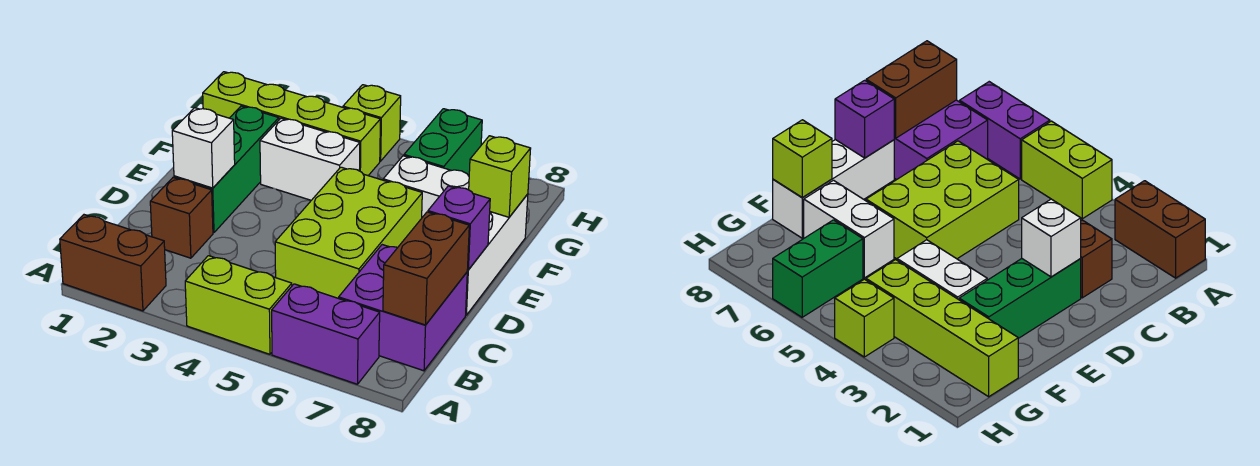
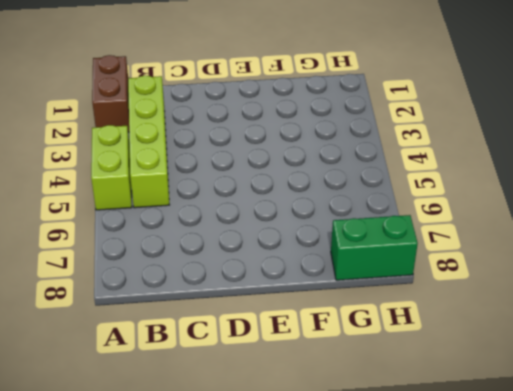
lime brick B2:B5 level 1 -> lime brick G1:G4 level 1
green brick G8:H8 level 1 -> green brick G6:H6 level 1
none -> purple brick A6:A7 level 1
none -> purple brick B7:C8 level 1
none -> brown brick C2 level 1

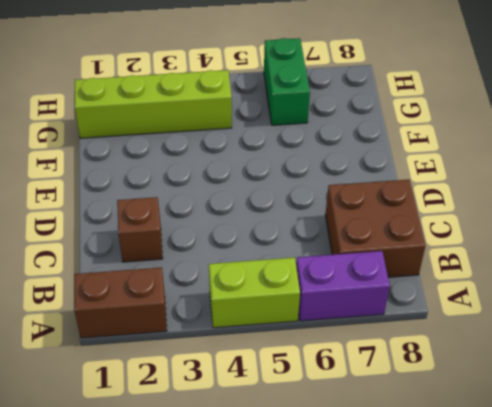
brown brick B7:C8 level 1 -> purple brick B7:C8 level 1
none -> lime brick C5:E6 level 1
none -> green brick D2:F2 level 1
none -> white brick D8:F8 level 1

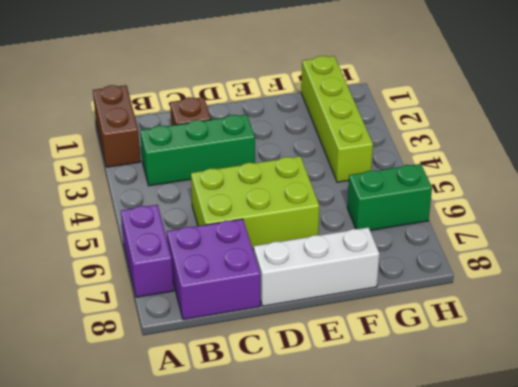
green brick B3:D3 level 1 -> green brick D2:F2 level 1
none -> lime brick A4:A5 level 1
none -> white brick F3:F4 level 1
none -> white brick F6:F7 level 1

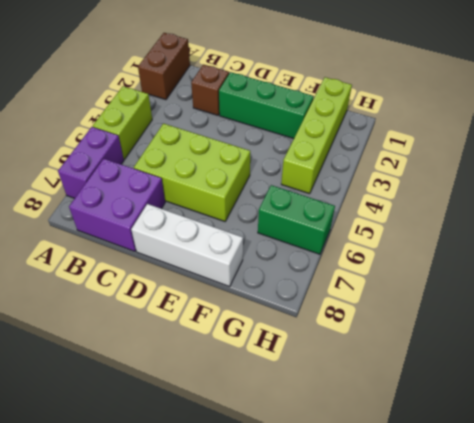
none -> white brick F3:F4 level 1
none -> white brick F6:F7 level 1
none -> lime brick H4 level 1

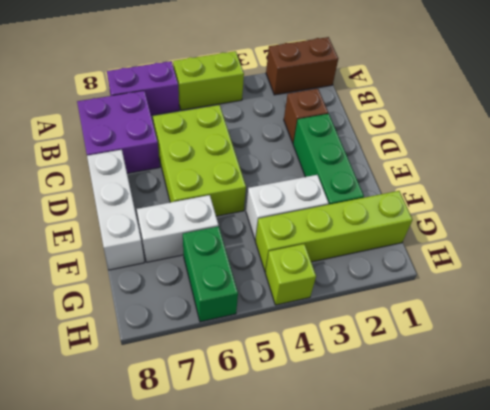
none -> brown brick B8:C8 level 2
none -> white brick D2 level 2
none -> purple brick D8 level 2

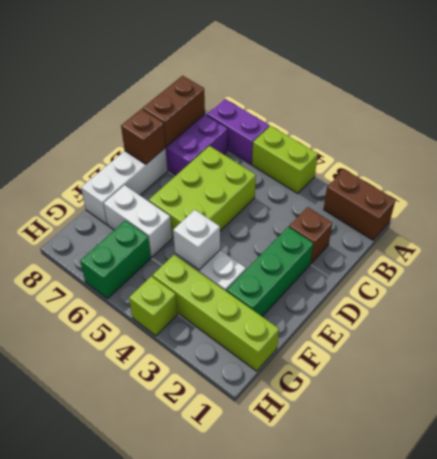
brown brick D8 level 2 -> purple brick D8 level 2
white brick F4 level 2 -> white brick D2 level 2
none -> lime brick F8 level 2

